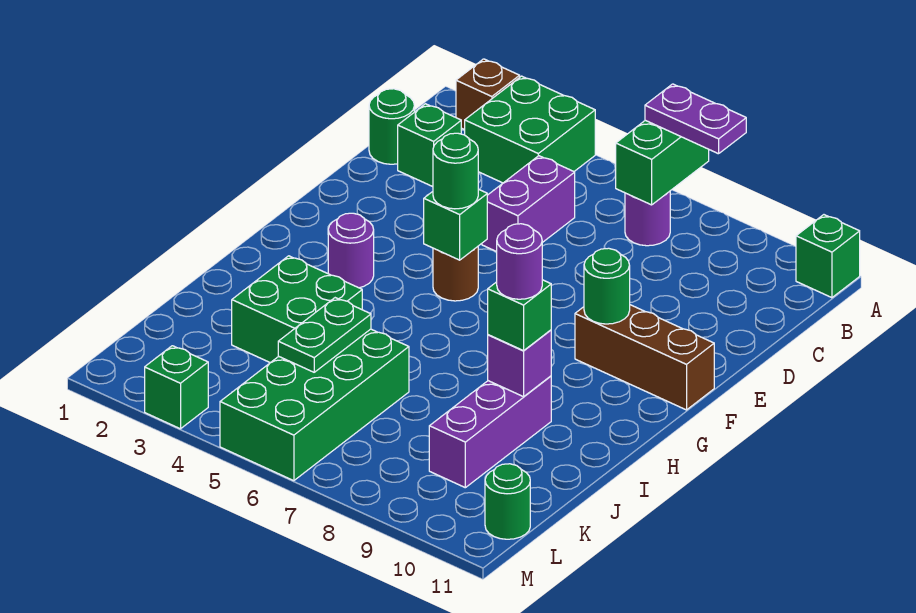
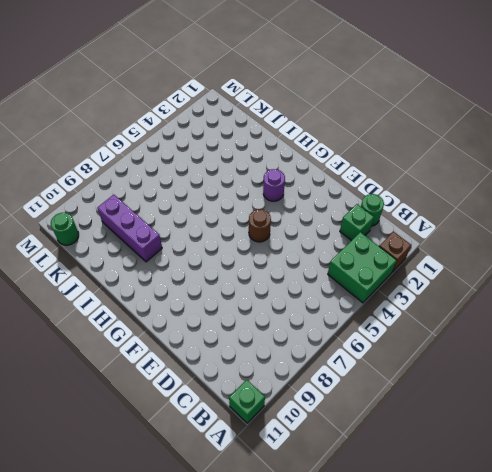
none -> purple round brick B7 level 1
none -> purple brick C5:D5 level 1
none -> brown brick F9:F11 level 1

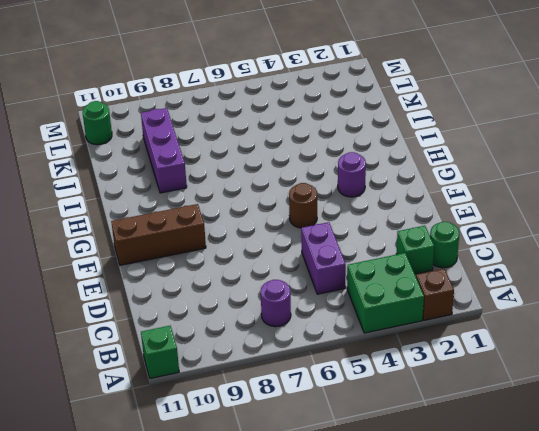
none -> green brick I3:J4 level 1
none -> green brick J5:M6 level 1
none -> green brick M3 level 1

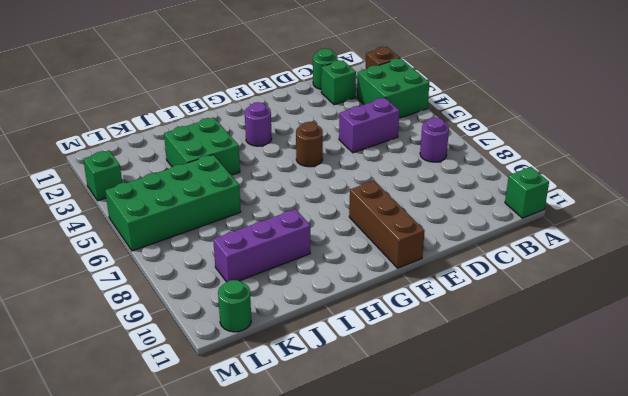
none -> green brick A7:B7 level 2
none -> green brick F5 level 2
none -> green round brick F9 level 2

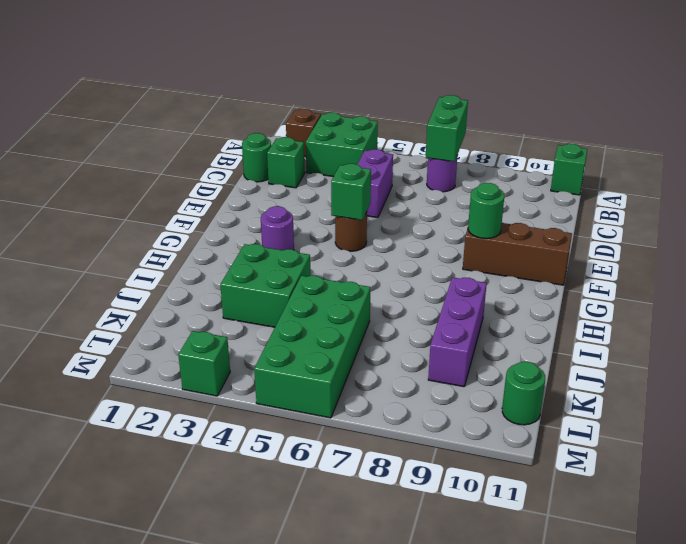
none -> purple brick I9 level 2
none -> green plate J5:K5 level 2
none -> purple plate A7:A8 level 3

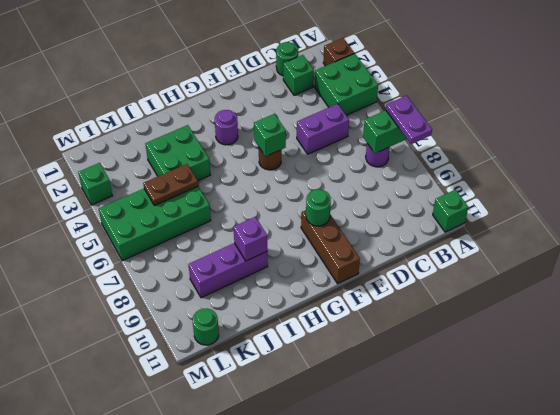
brown plate J5:K5 level 2 -> green plate J5:K5 level 2
none -> green round brick F5 level 3
none -> green brick I9 level 3
none -> purple round brick I9 level 4

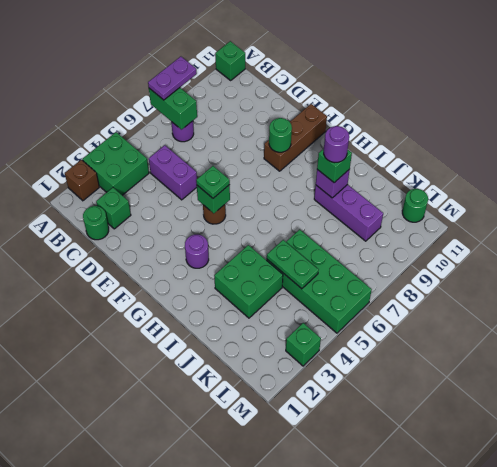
green plate F5 level 3 -> green round brick F5 level 3

